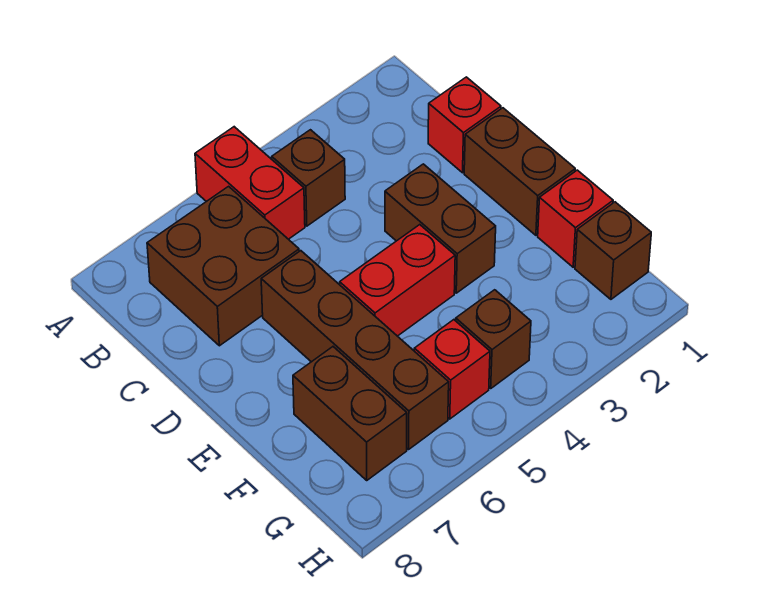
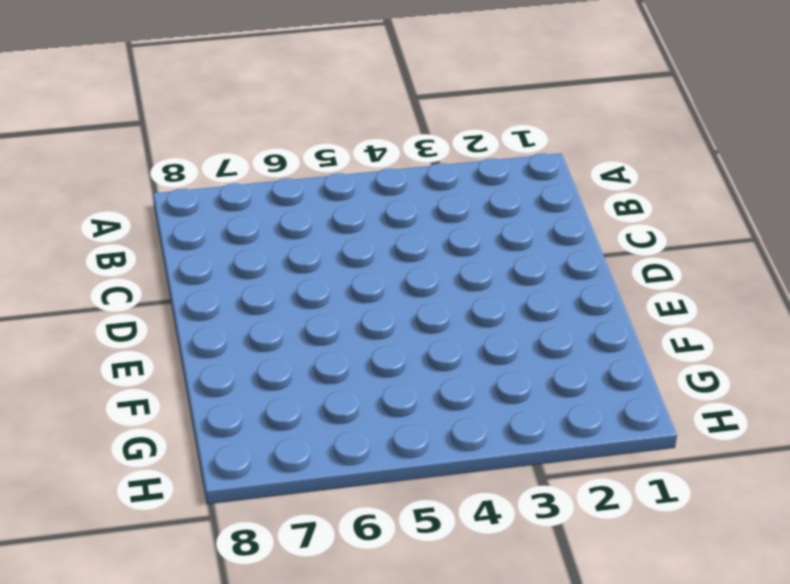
none -> red brick A5:B5 level 1
none -> brown brick B4 level 1
none -> brown brick B6:C7 level 1

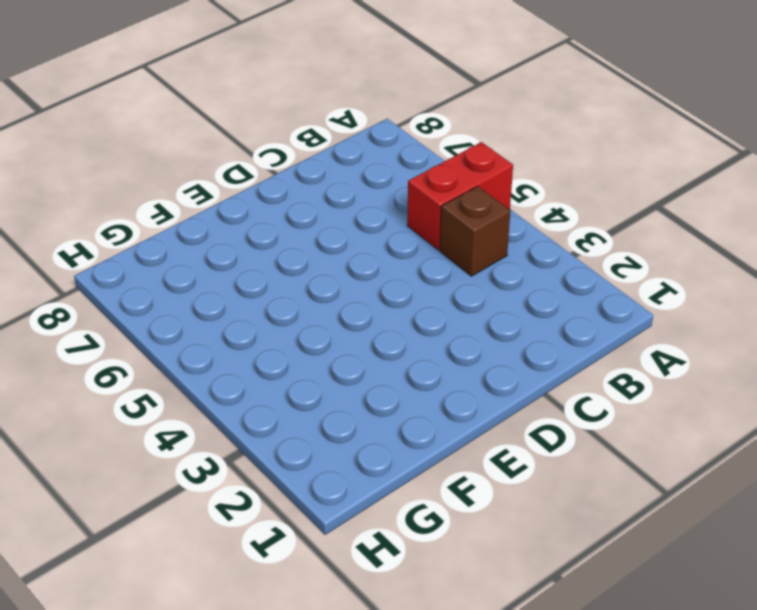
none -> brown brick B6:C7 level 1
none -> red brick C1 level 1
none -> brown brick D1:E1 level 1

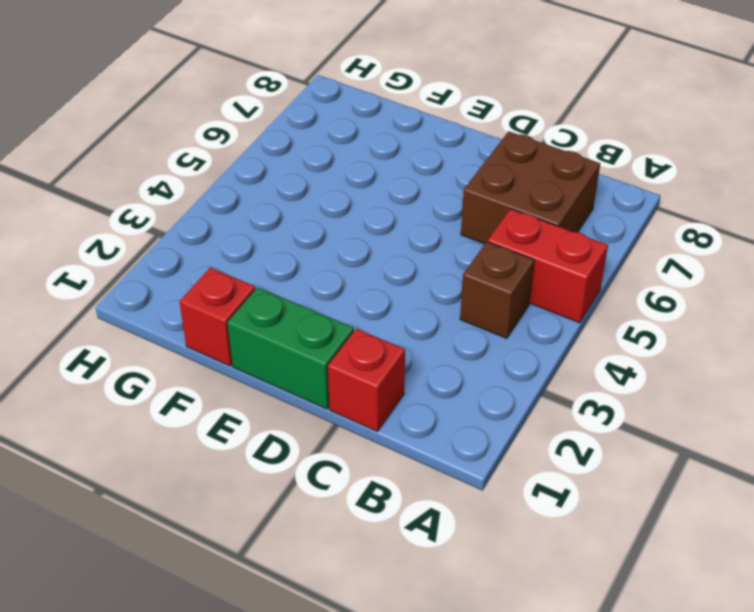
green brick D1:E1 level 1 -> brown brick D1:E1 level 1
none -> brown brick D3:E3 level 1
none -> brown brick D6:G6 level 1
none -> red brick E4:E5 level 1

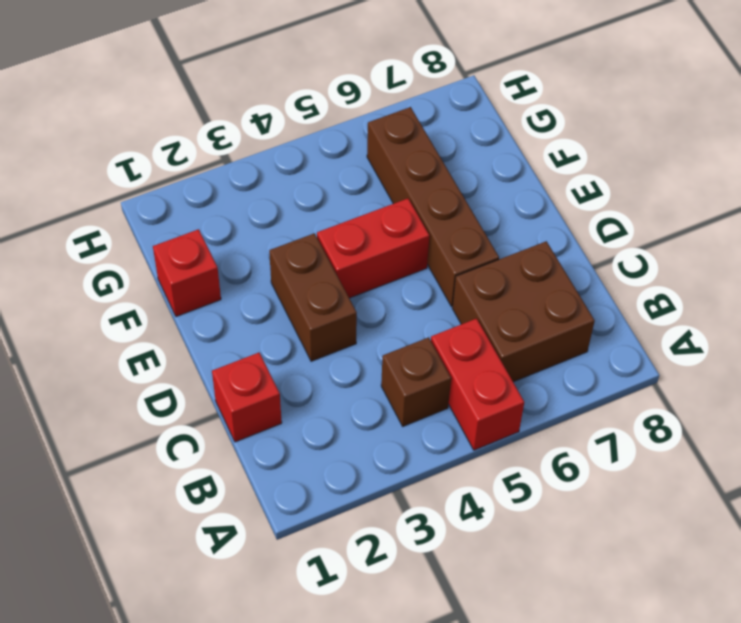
none -> brown brick D1:E1 level 1
none -> brown brick F7:G7 level 1
none -> brown brick G1 level 1

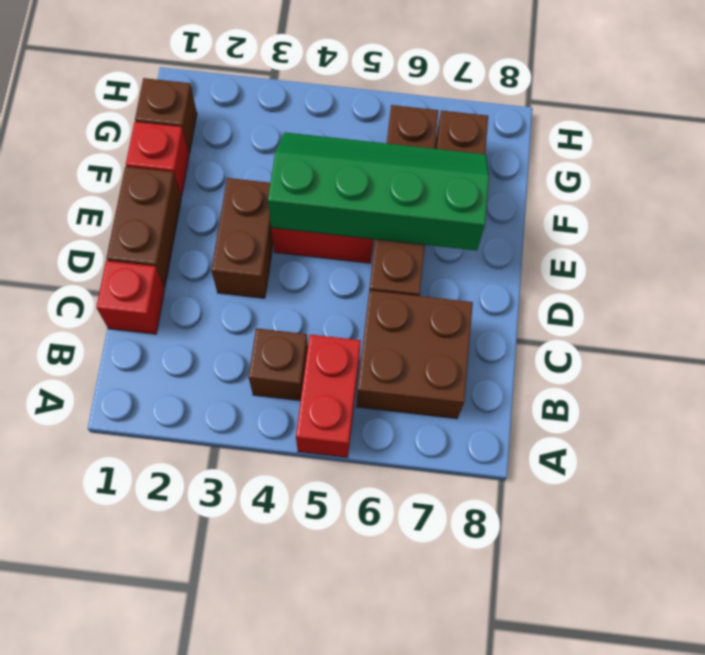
green slope E4:F7 level 2 top E -> none
none -> brown brick G4 level 1
none -> red brick G5 level 1

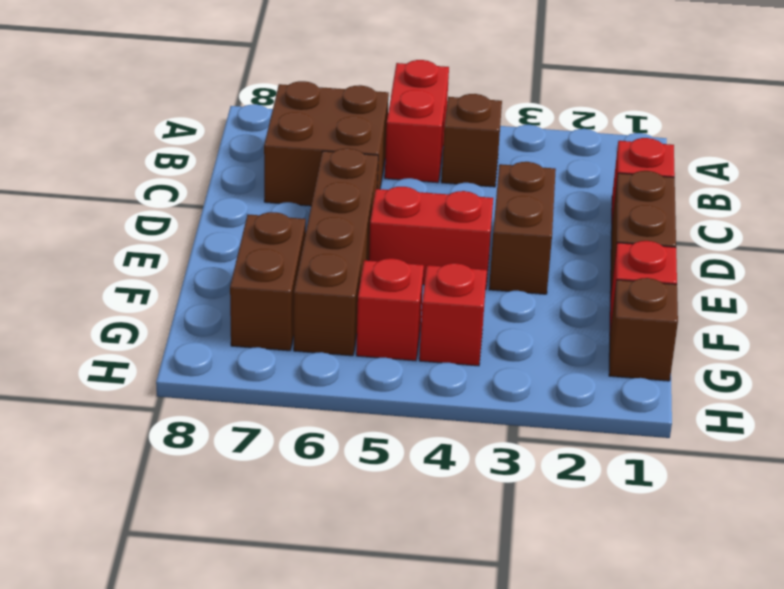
red brick G4 level 1 -> brown brick G4 level 1

